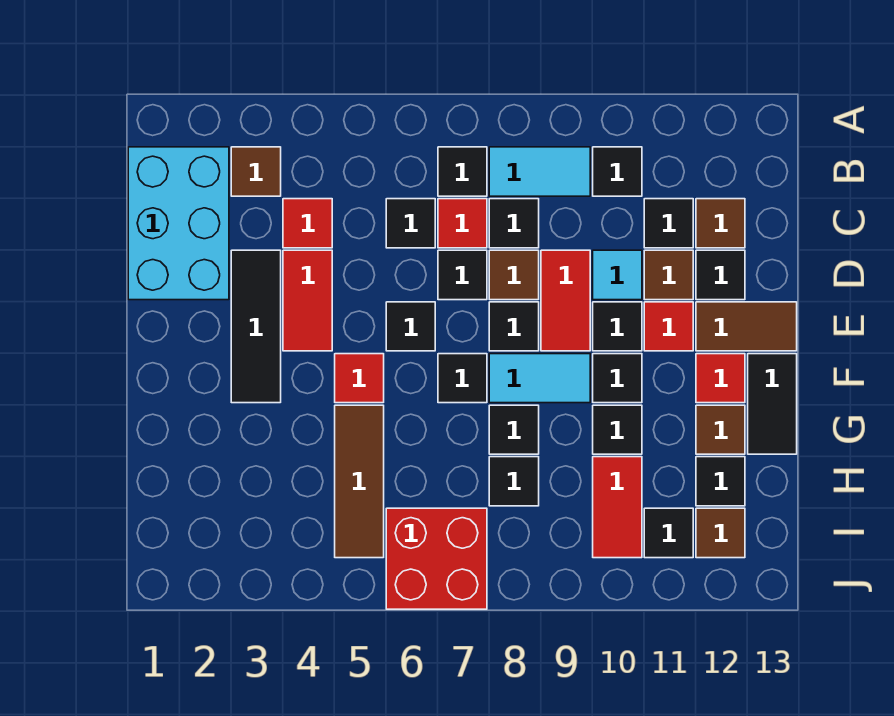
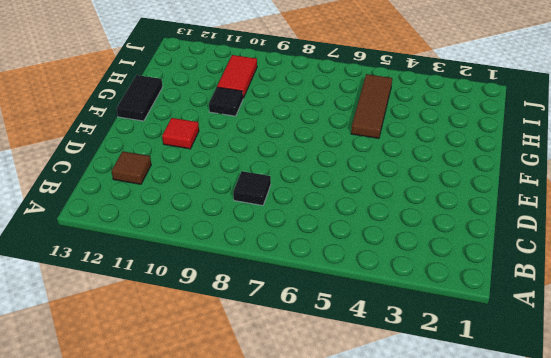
none -> cyan brick B1:D2 level 1
none -> brown tile B3 level 1
none -> black tile B7 level 1
none -> cyan tile B8:B9 level 1

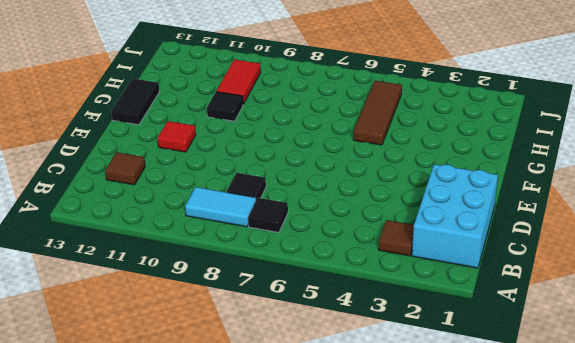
none -> black tile B10 level 1
none -> red tile C4 level 1
none -> black tile C6 level 1
none -> red tile C7 level 1

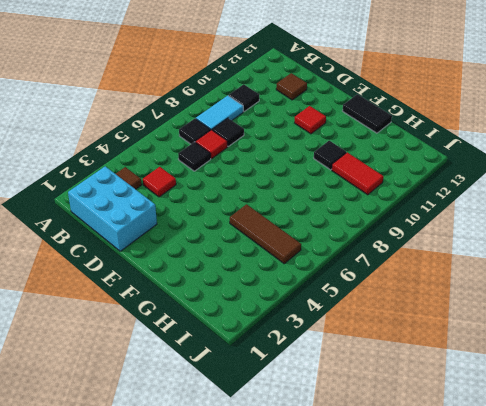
none -> black tile C11 level 1
none -> black tile D3:F3 level 1
none -> red tile D4:E4 level 1
none -> black tile D7 level 1

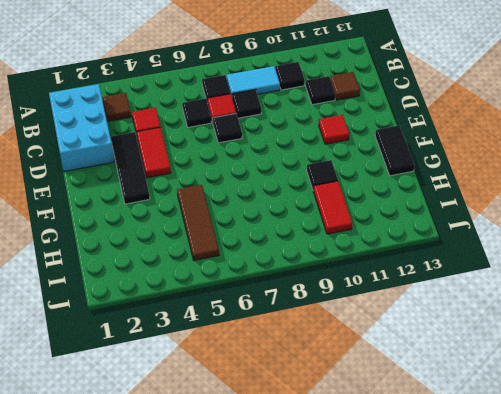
none -> brown tile D8 level 1
none -> red tile D9:E9 level 1
none -> cyan tile D10 level 1
none -> brown tile D11 level 1

